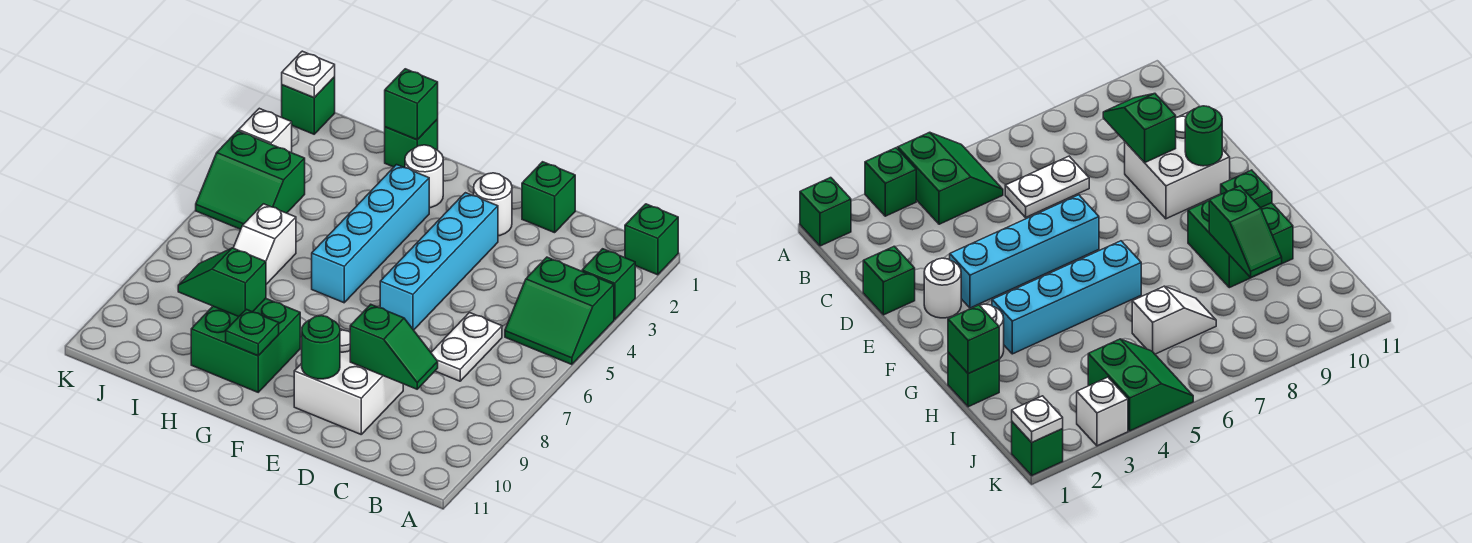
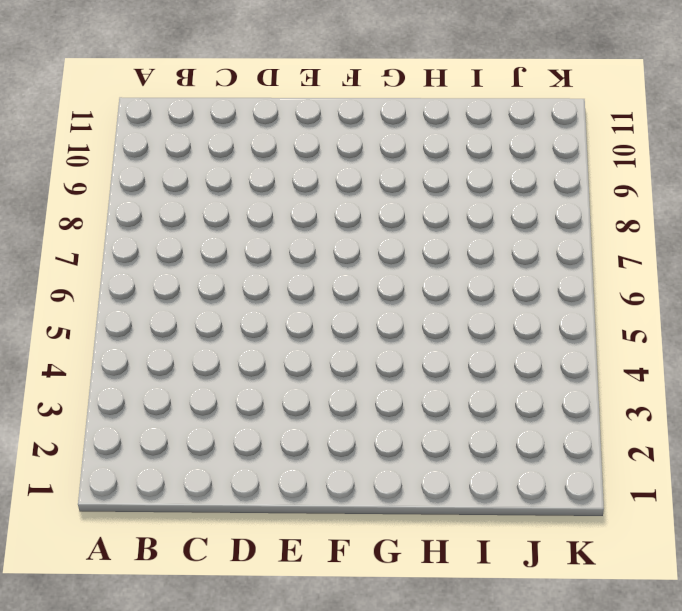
none -> green brick A1 level 1
none -> green brick A3 level 1
none -> green slope A4:B5 level 1 top 4

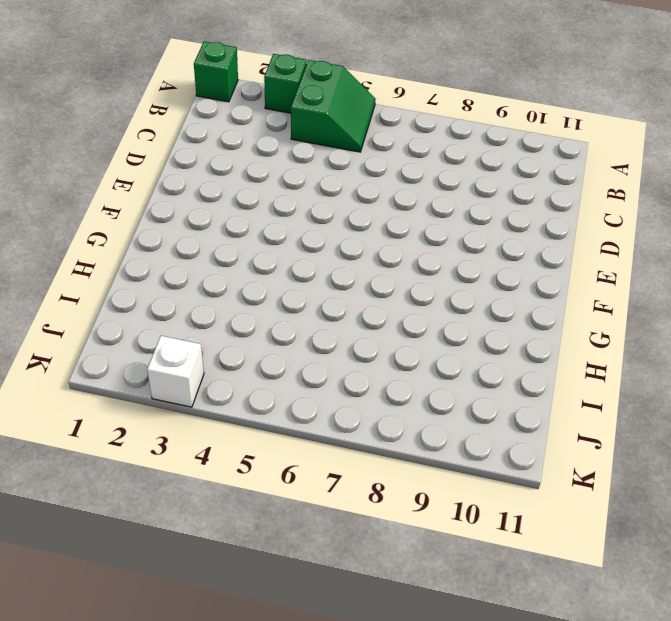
none -> white plate C6:C7 level 1
none -> green brick D1 level 1
none -> white brick D9:E10 level 1

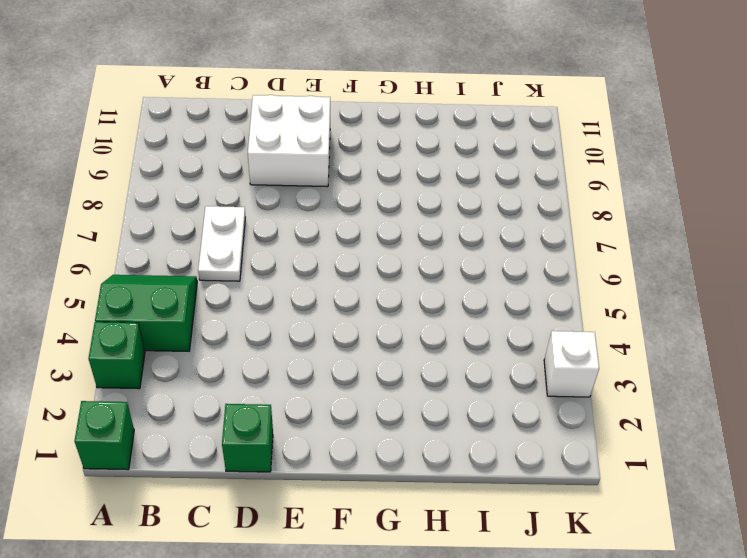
none -> white round brick E2 level 1
none -> cyan brick E3:E6 level 1
none -> white round brick G2 level 1

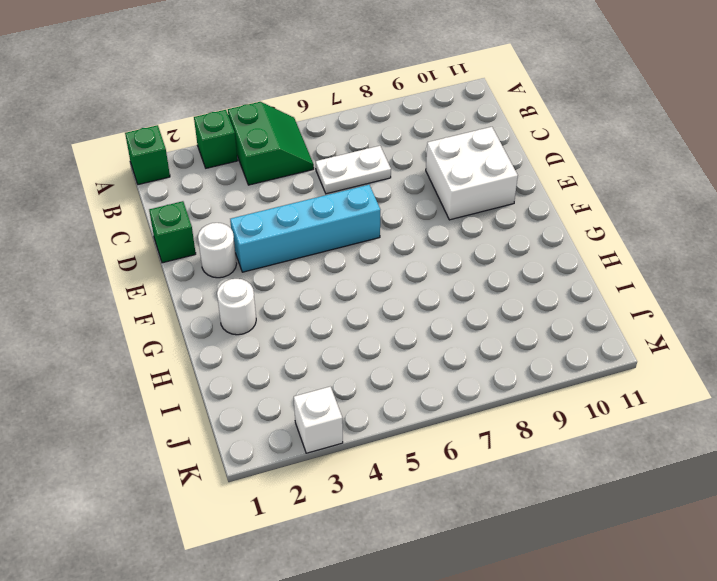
none -> cyan brick G3:G6 level 1
none -> green brick G9:H10 level 1
none -> green brick H1 level 1

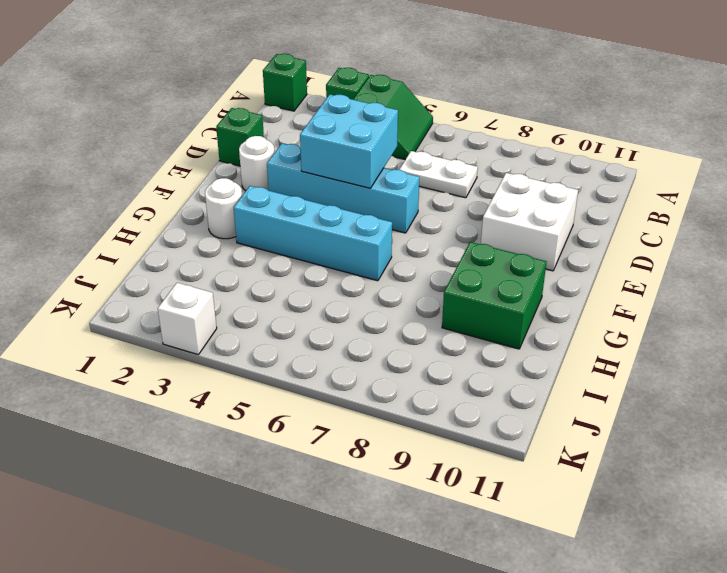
cyan brick D4:E5 level 2 -> none
none -> green brick H1 level 1
none -> white slope I6:I7 level 1 top 6
none -> green slope J4:K5 level 1 top 4

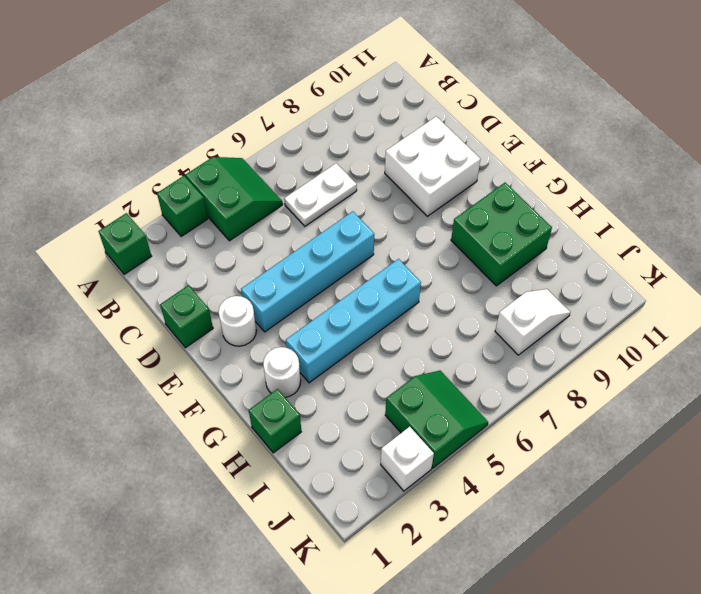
white slope J8:J9 level 1 top 8 -> white slope I6:I7 level 1 top 6
none -> green brick K1 level 1
none -> green slope C9:D9 level 2 top D
none -> green round brick E10 level 2

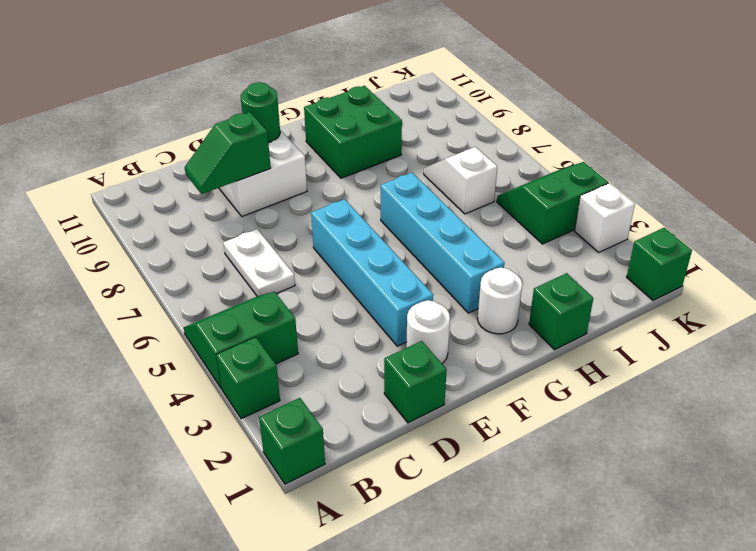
none -> green plate G10 level 2
none -> green brick H1 level 2
none -> green slope H9:I9 level 2 top H

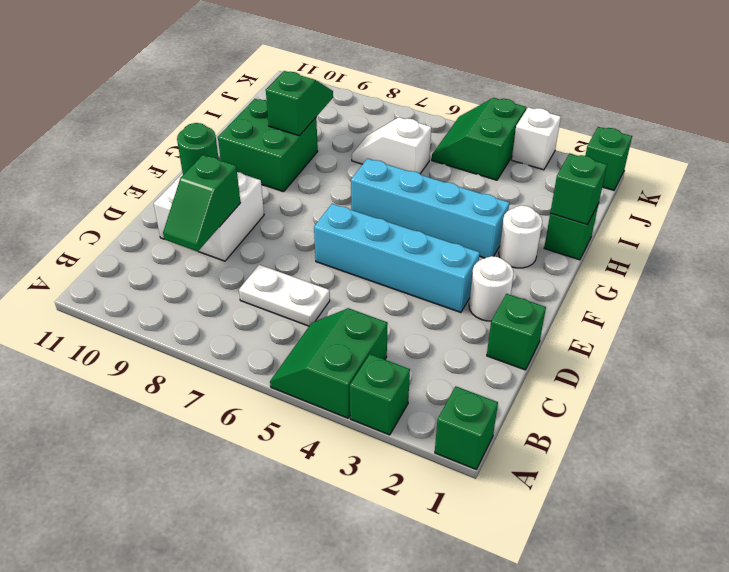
none -> green plate G10 level 2
none -> white plate K1 level 2

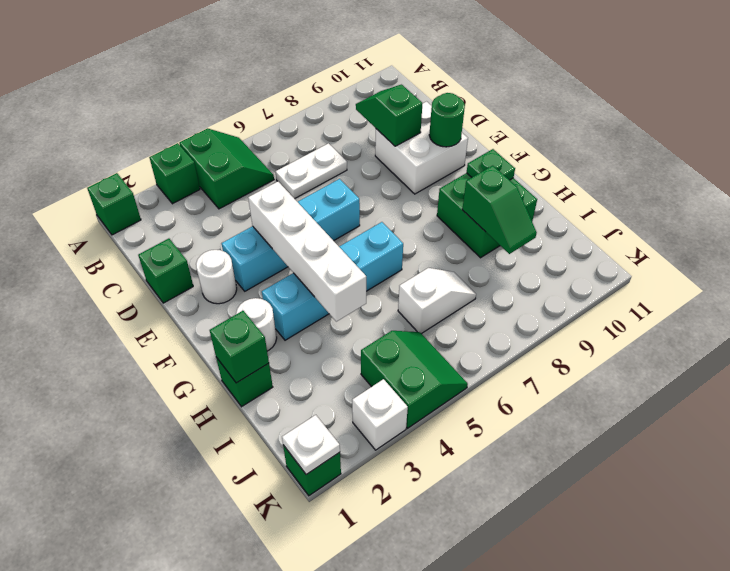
white brick E4:H4 level 2 -> none

